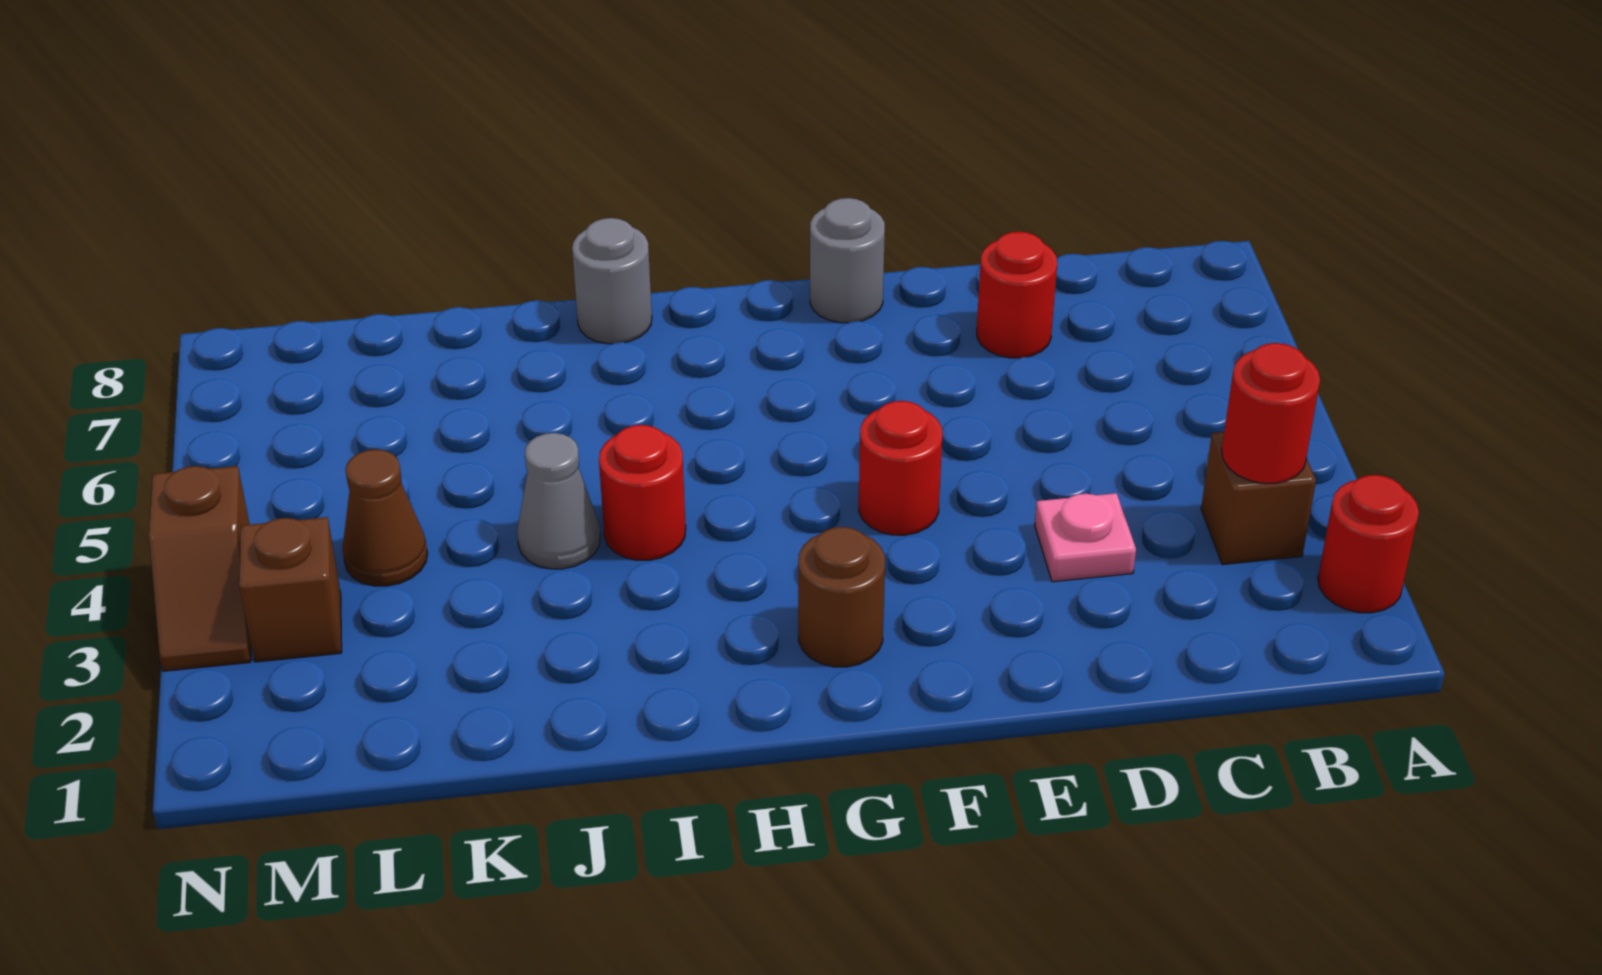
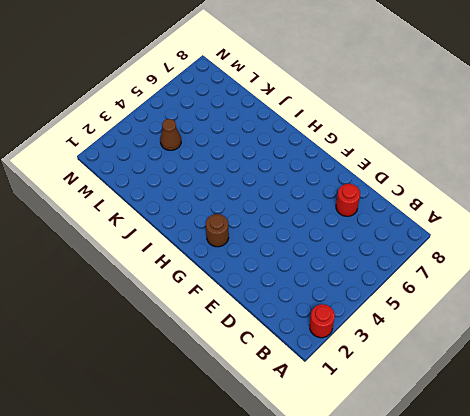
none -> brown brick B3 level 1
none -> pink plate D3 level 1
none -> red round brick F4 level 1

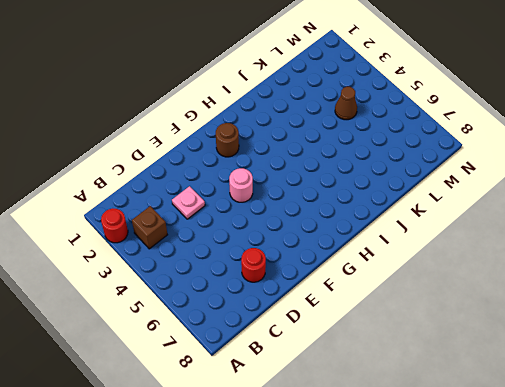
pink round brick F4 level 1 -> red round brick F4 level 1
none -> grey round brick F8 level 1
none -> red round brick I4 level 1
none -> grey round brick I8 level 1

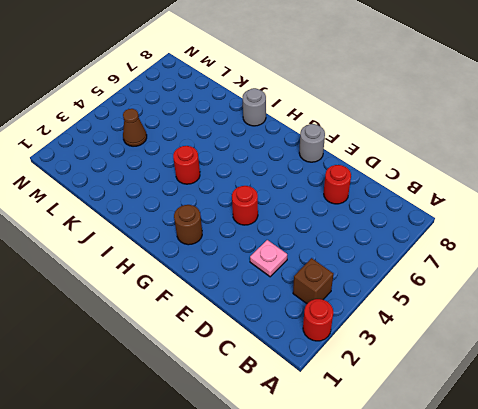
none -> grey cone J4 level 1
none -> brown brick M3 level 1
none -> brown slope N3:N4 level 1 top 4

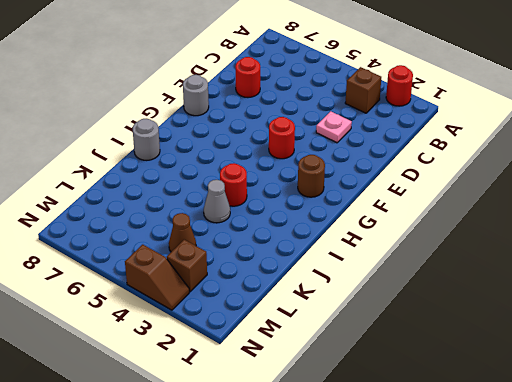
none -> red round brick B3 level 2

